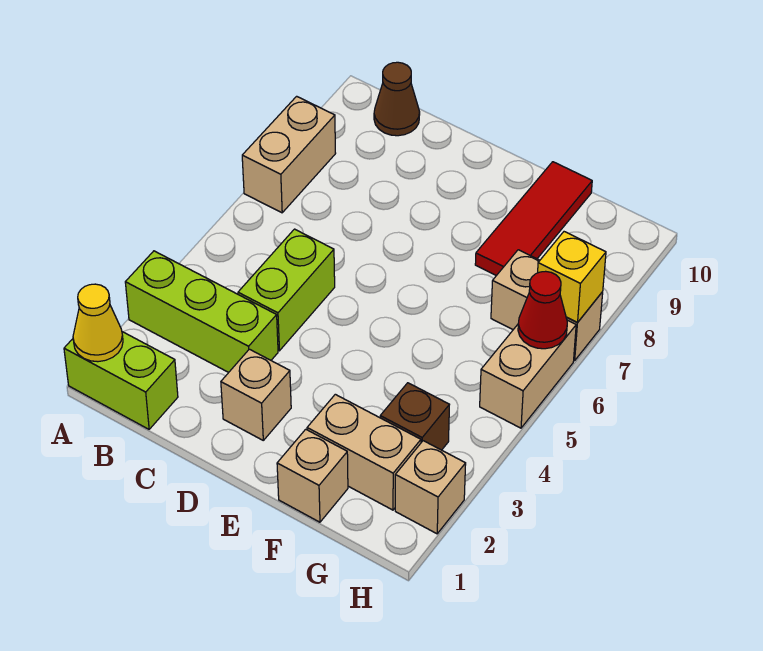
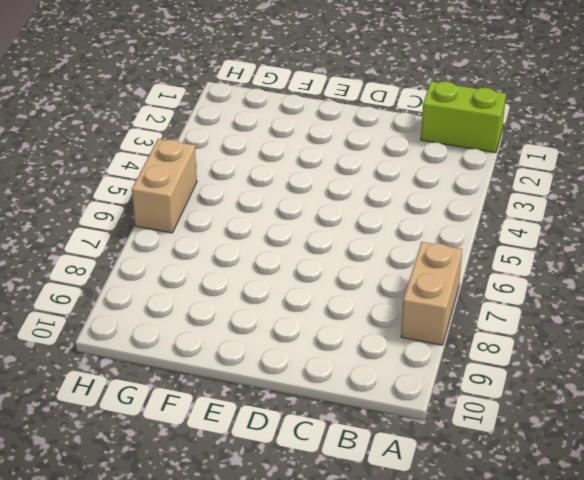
none -> lime brick A3:C3 level 1
none -> brown cone B10 level 1
none -> lime brick C4:C5 level 1

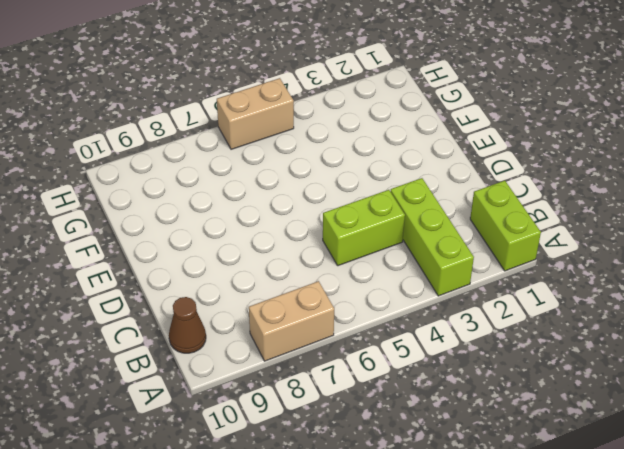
none -> tan brick D2 level 1
none -> tan brick F1 level 1
none -> tan brick F2:G2 level 1

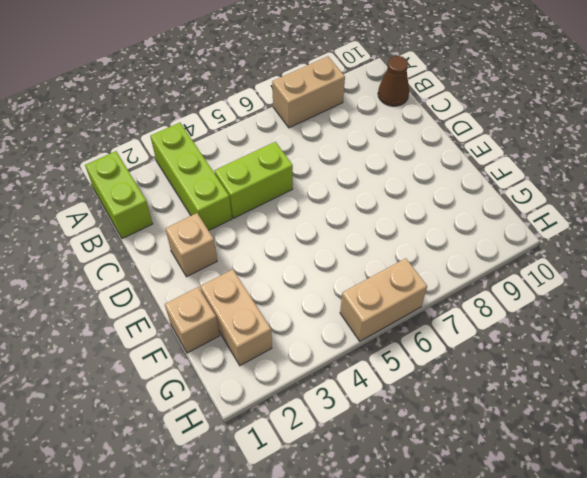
none -> red tile F8:F10 level 1
none -> brown brick G3 level 1
none -> tan brick G7:H7 level 1

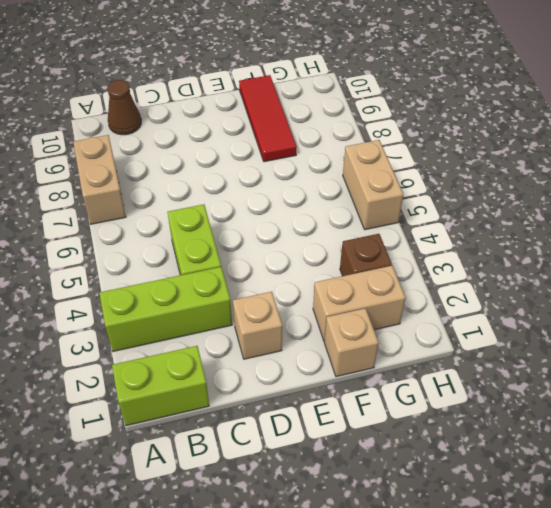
none -> tan brick G7:H7 level 1
none -> tan brick H2 level 1
none -> yellow cone A1 level 2

